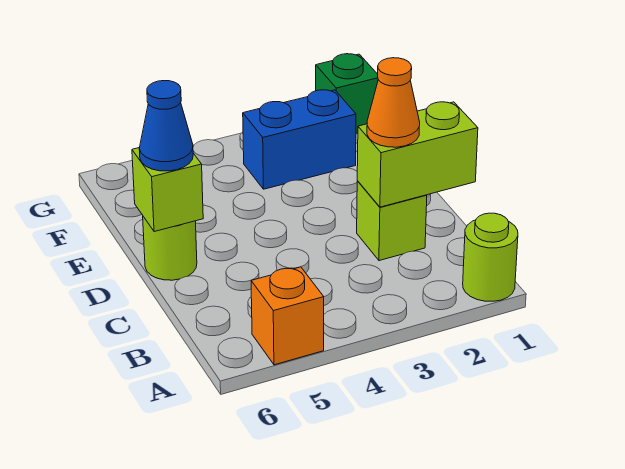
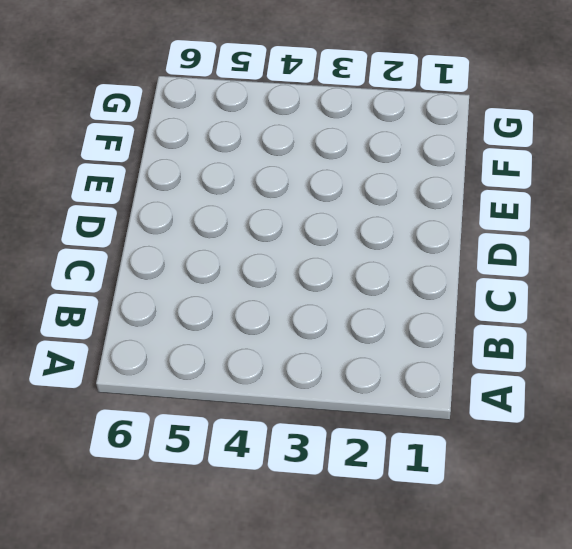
none -> lime round brick A1 level 1
none -> orange brick A5 level 1

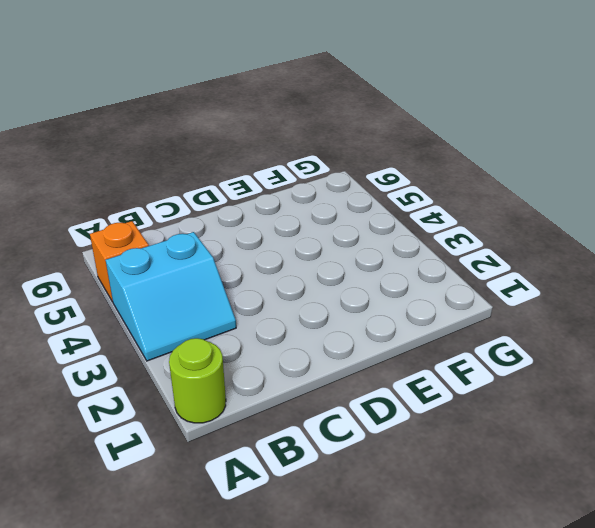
cyan slope A3:B4 level 1 top 4 -> none
none -> lime brick C2 level 1
none -> lime round brick D6 level 1

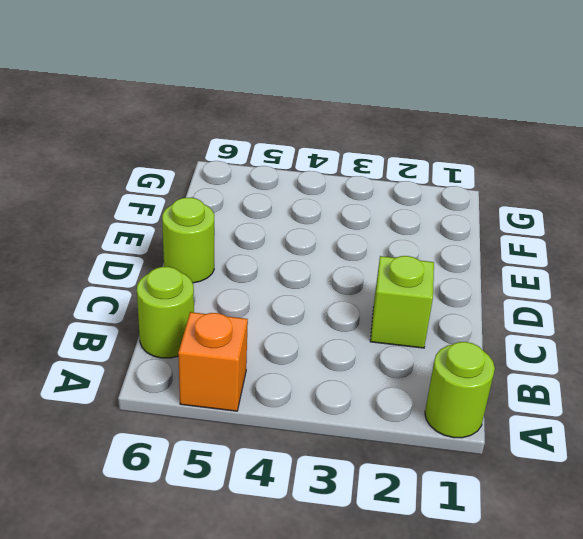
lime round brick B6 level 1 -> none
none -> blue brick F2:F3 level 1
none -> green brick G1 level 1

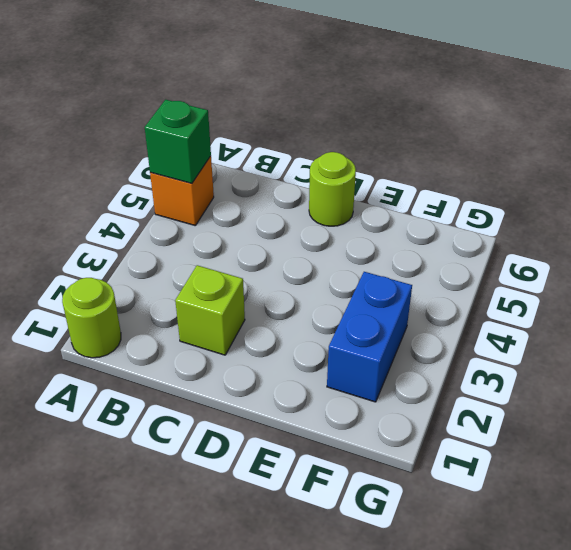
green brick A5 level 2 -> green brick G1 level 1
none -> lime brick C1:C2 level 2
none -> lime brick D6 level 2

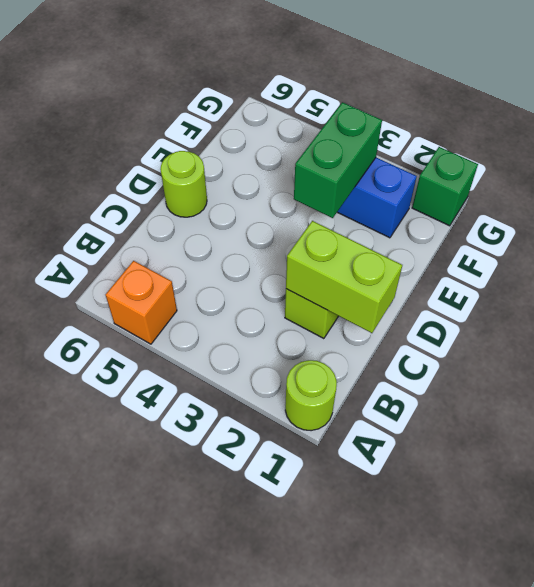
green brick E3:F3 level 2 -> none
none -> lime brick D6 level 2
none -> orange cone C2 level 3

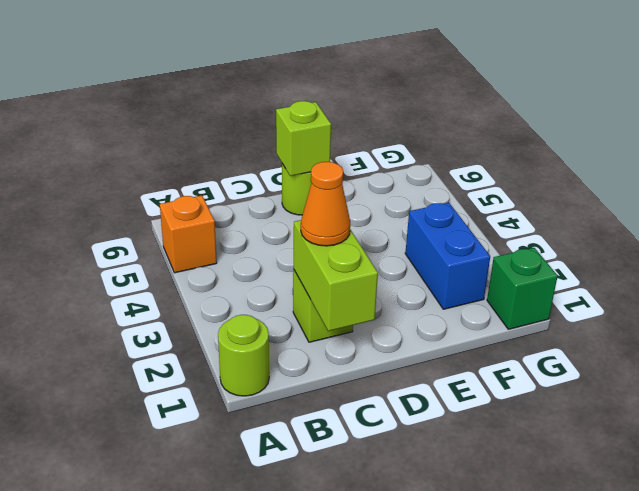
none -> blue cone D6 level 3

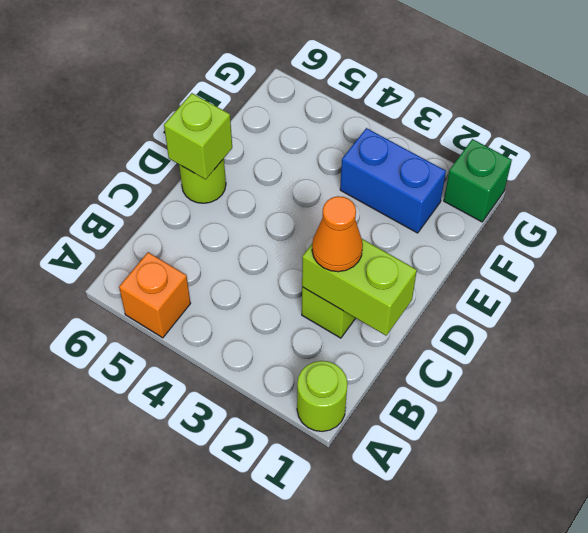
none -> blue cone D6 level 3

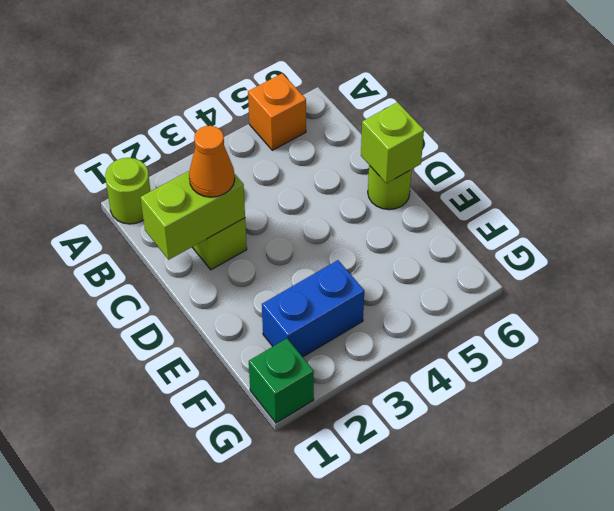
none -> blue cone D6 level 3

